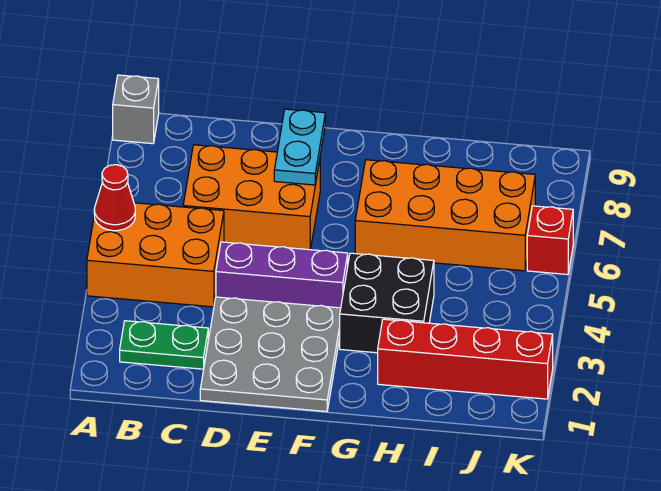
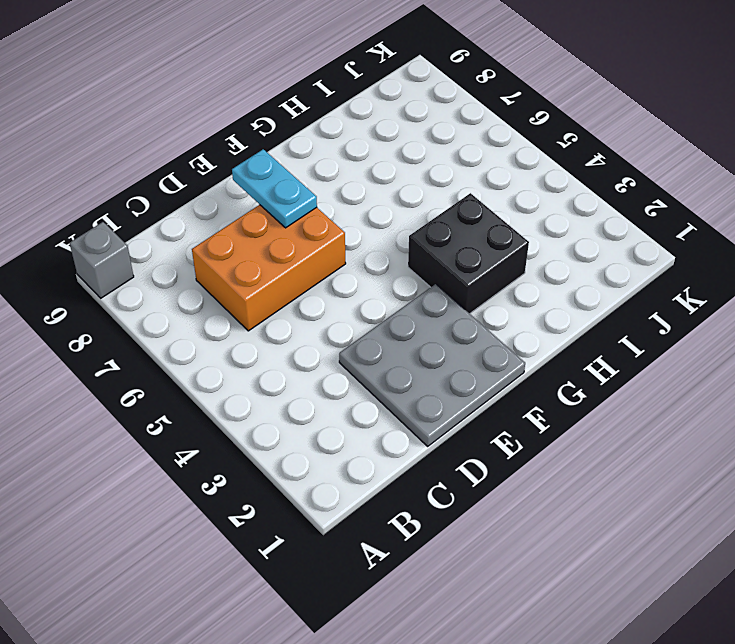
none -> orange brick A4:C5 level 1
none -> green plate B2:C2 level 1
none -> purple brick D4:F4 level 1

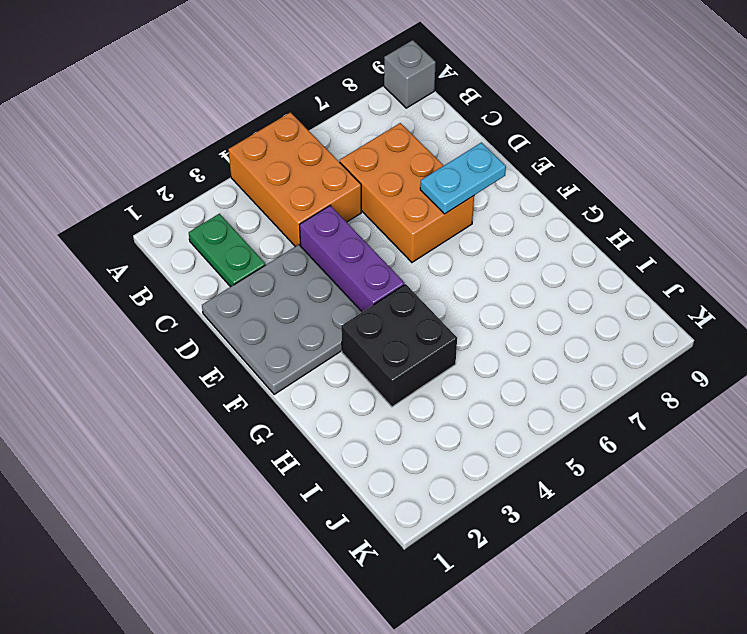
none -> orange brick G6:J7 level 1
none -> red brick H2:K2 level 1
none -> red brick K6 level 1

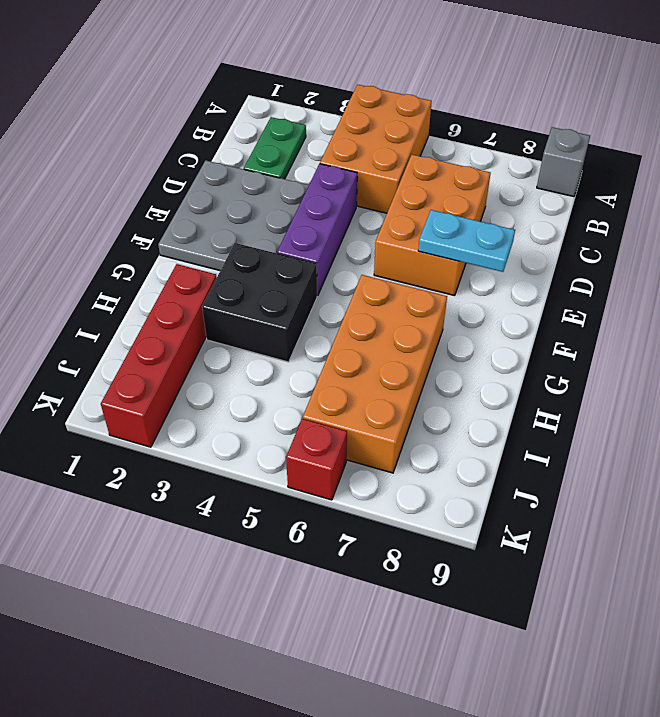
none -> red cone A5 level 2

